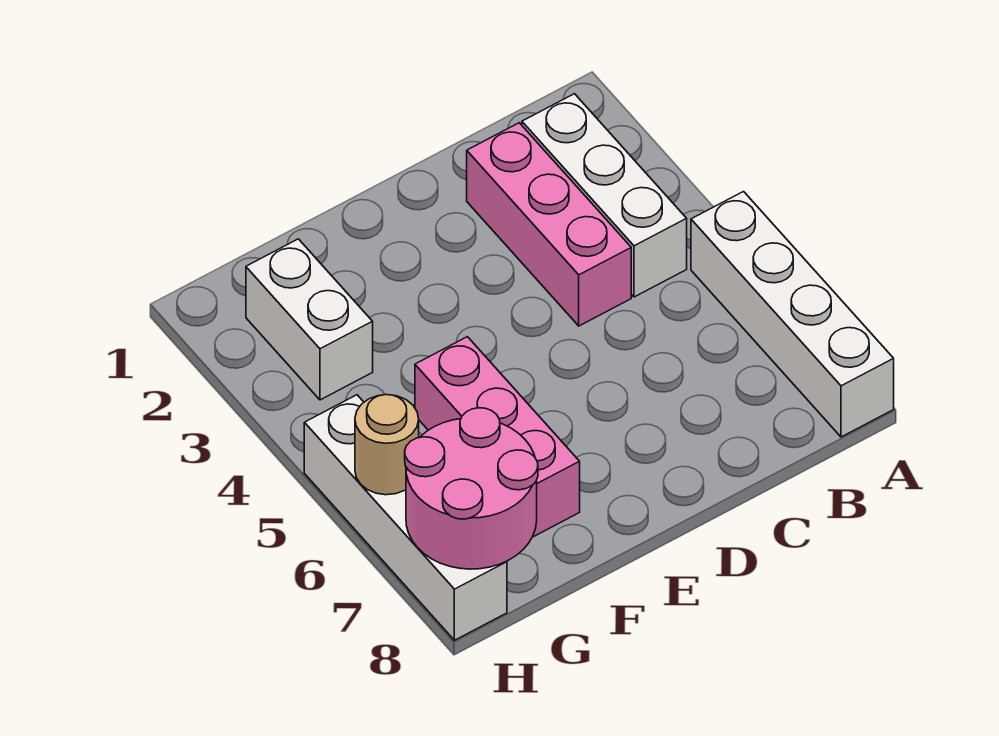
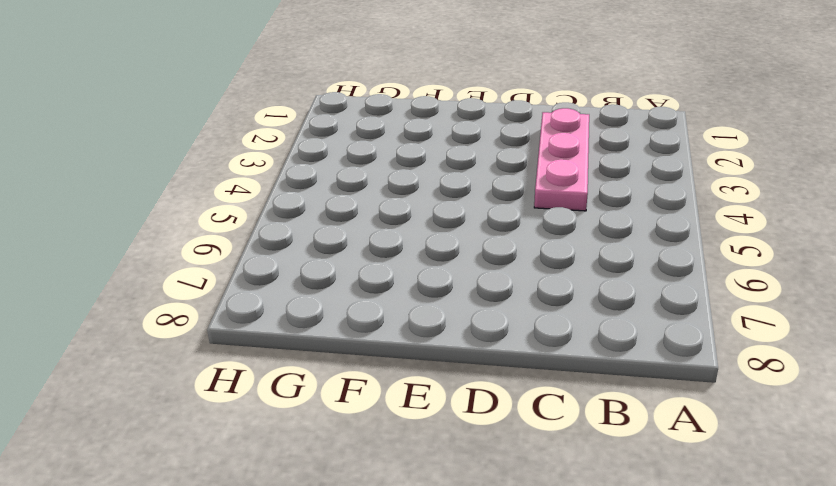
pink plate C2:C4 level 1 -> pink brick C2:C4 level 1
none -> white brick A5:A8 level 1
none -> white brick B2:B4 level 1

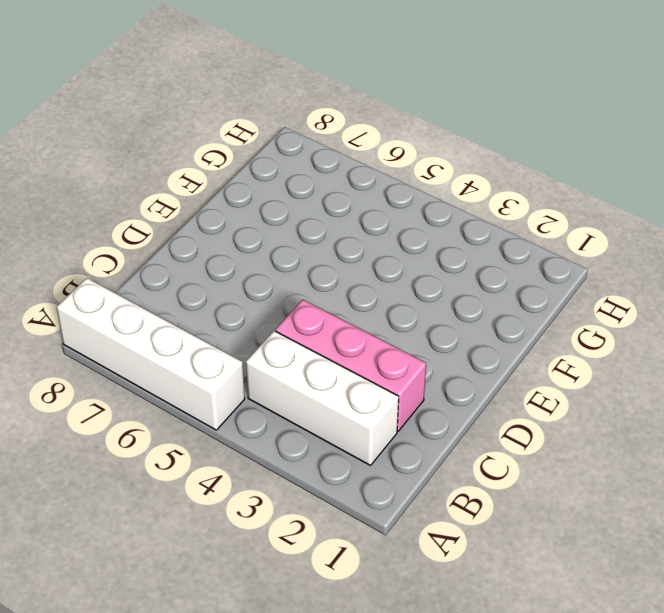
none -> pink brick F5:F7 level 1
none -> white brick G2:G3 level 1

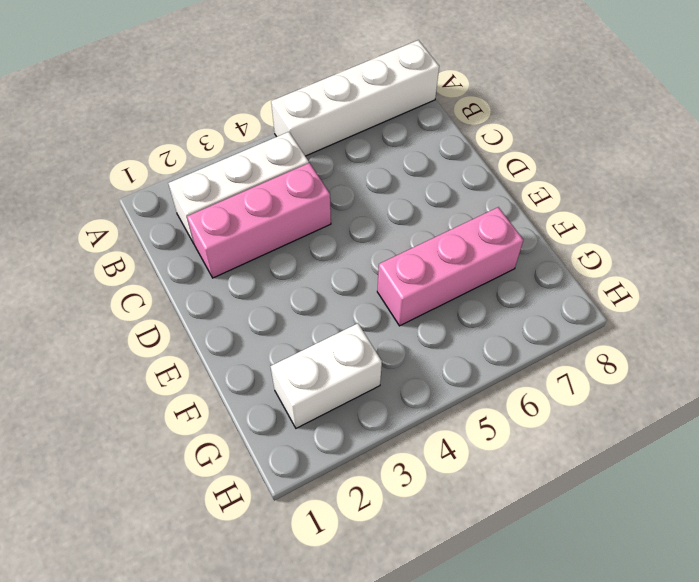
none -> white brick H5:H8 level 1
none -> pink round brick G7:H8 level 2

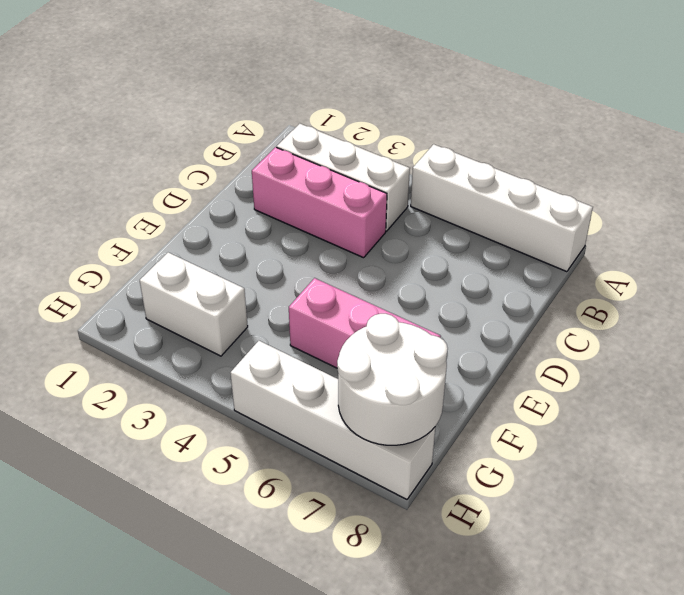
white round brick G7:H8 level 2 -> pink round brick G7:H8 level 2
none -> tan round brick H6 level 2

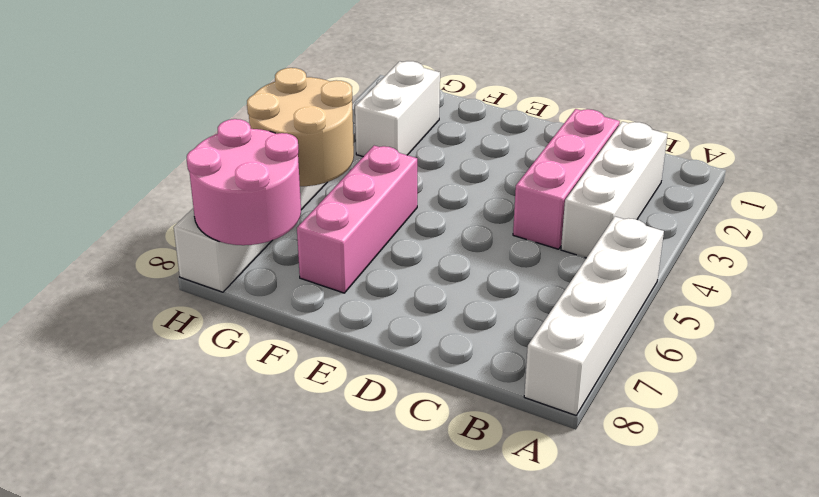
tan round brick G5:H6 level 2 -> tan round brick H6 level 2

